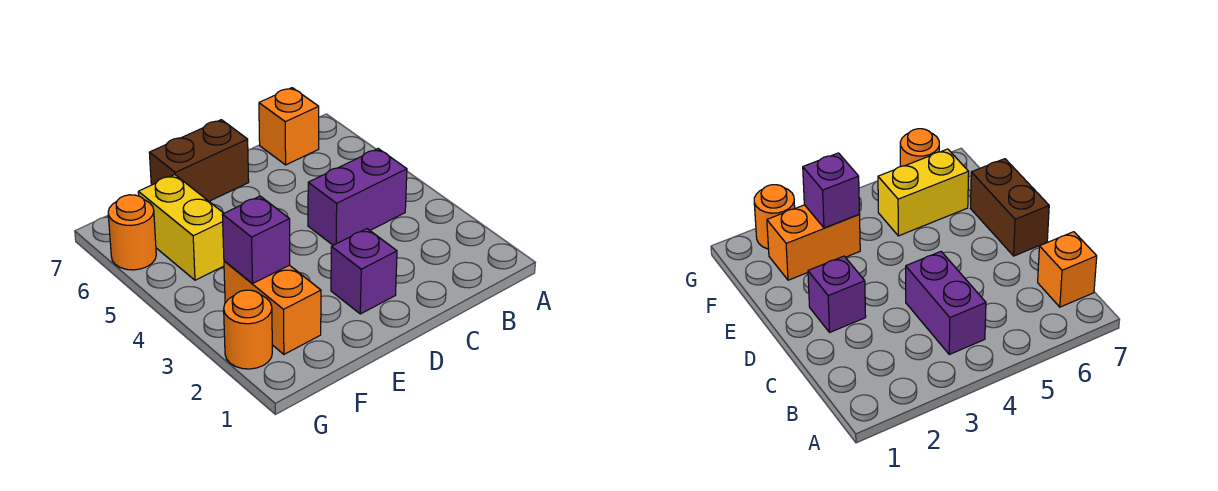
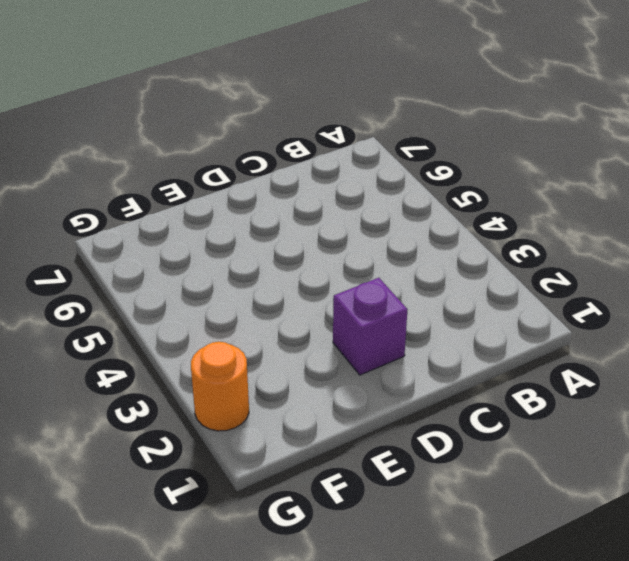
none -> purple brick B4:C4 level 1
none -> orange brick B7 level 1

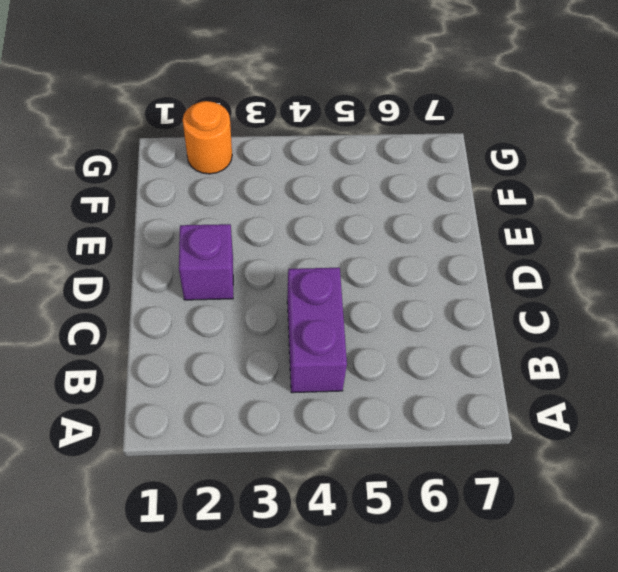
none -> orange brick B7 level 1
none -> brown brick D7:E7 level 1

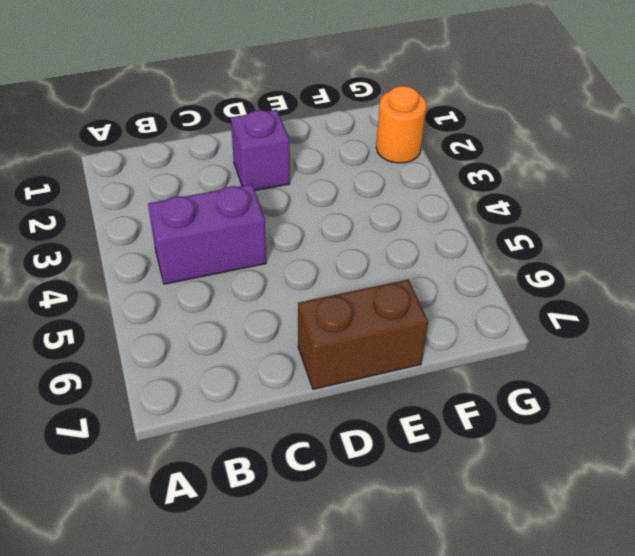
none -> orange brick B7 level 1
none -> orange brick F2:F3 level 1

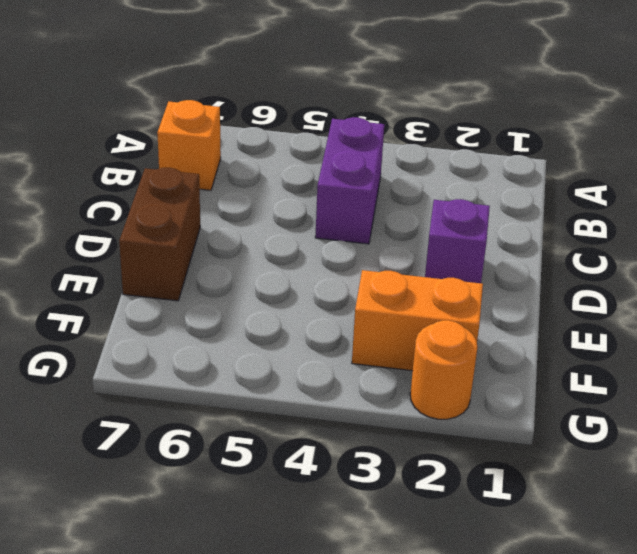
none -> yellow brick F5:F6 level 1
none -> orange round brick G6 level 1

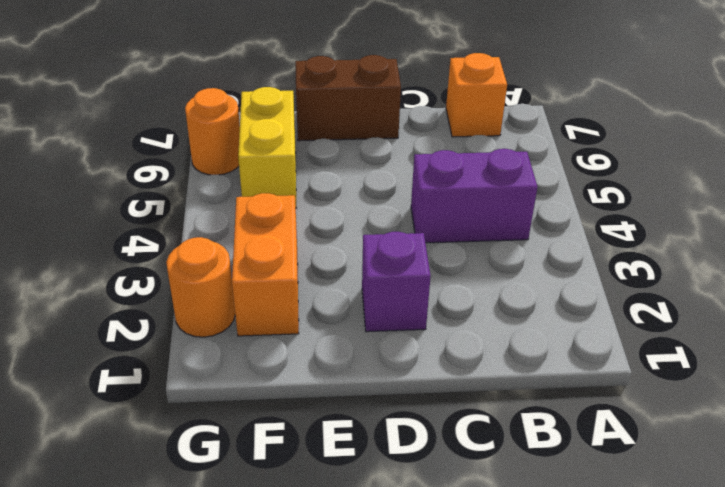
none -> purple brick F3 level 2

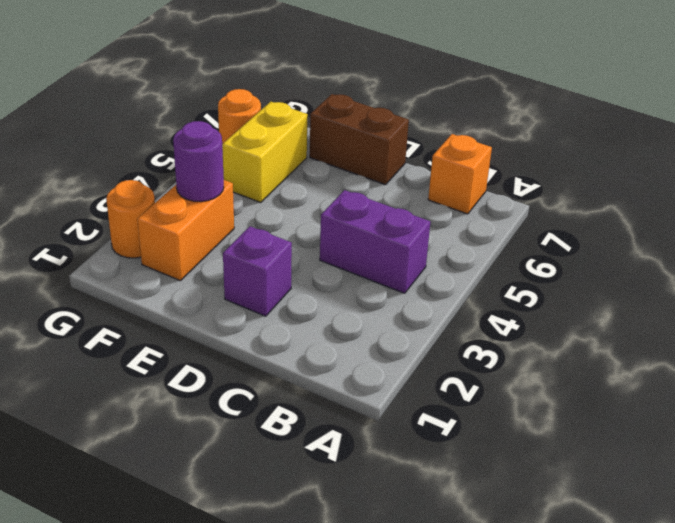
purple round brick F3 level 2 -> purple brick F3 level 2

